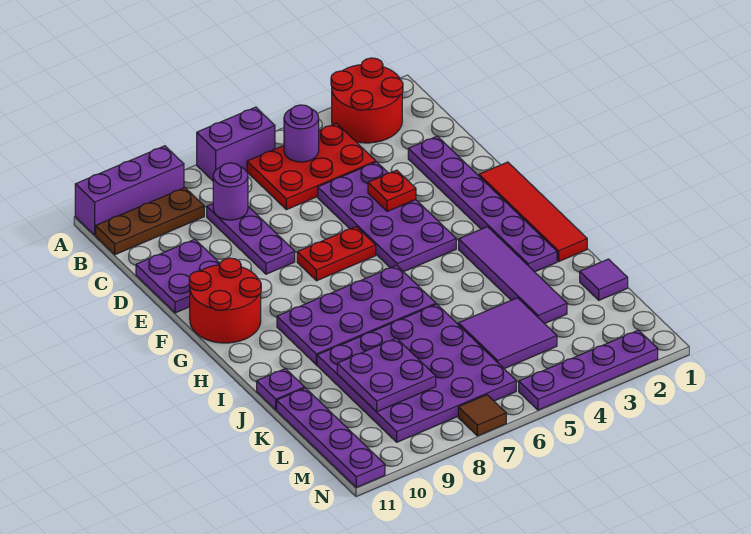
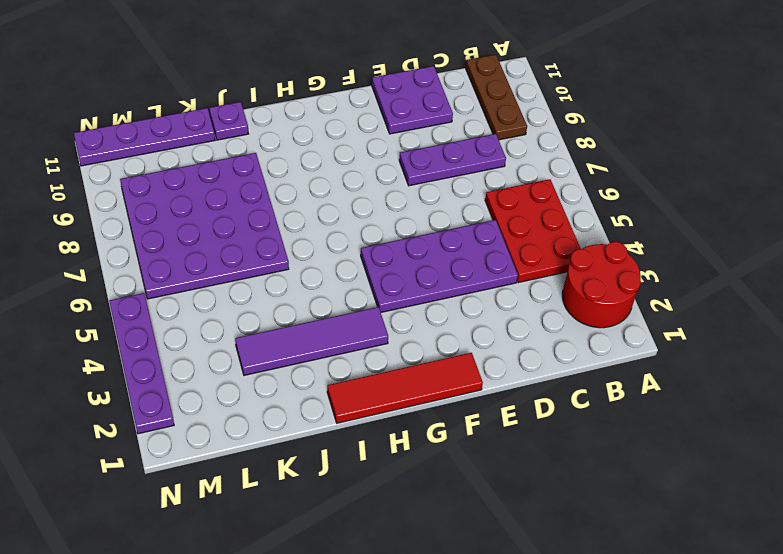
none -> purple brick A6:A7 level 1
none -> purple brick A9:A11 level 1
none -> purple plate D2:I2 level 1

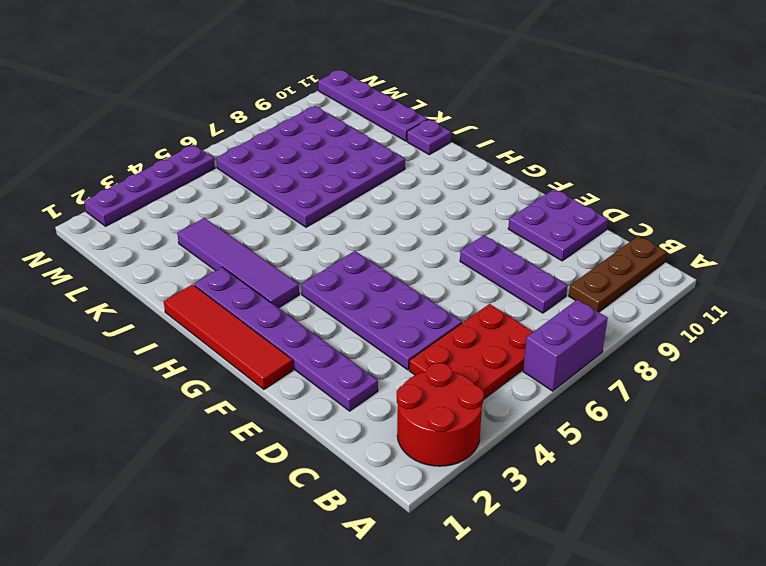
none -> purple brick A9:A11 level 1
none -> red plate F6:F7 level 1
none -> red round brick F10:G11 level 1

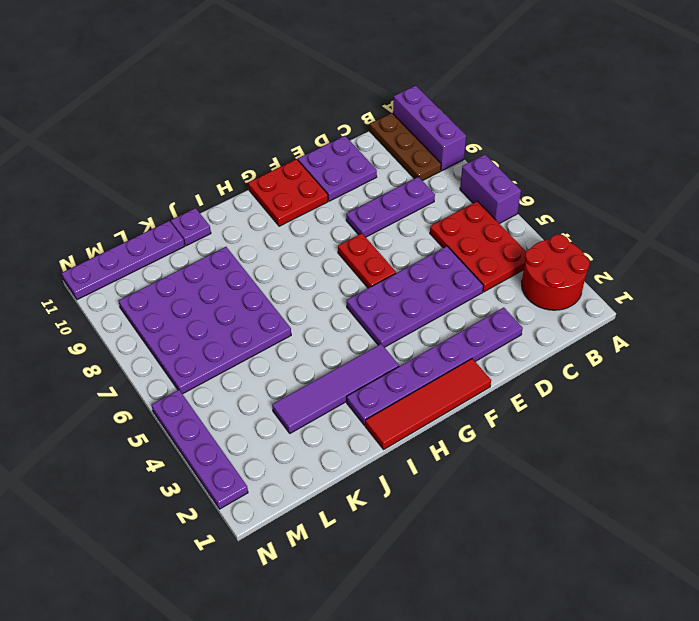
red plate F10:G11 level 1 -> red round brick F10:G11 level 1
none -> purple plate H6:I9 level 1
none -> purple tile K1 level 1
none -> purple tile K4:L5 level 1

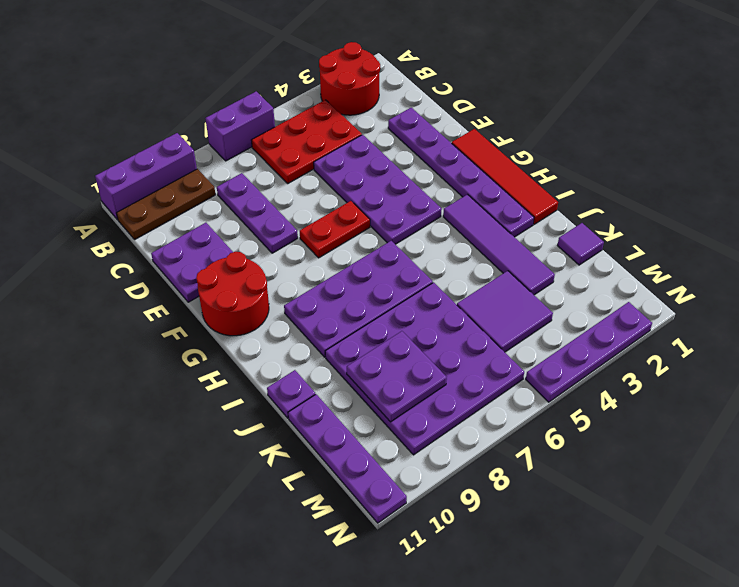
none -> brown tile N7 level 1
none -> purple round brick B5 level 2
none -> purple round brick C8 level 2

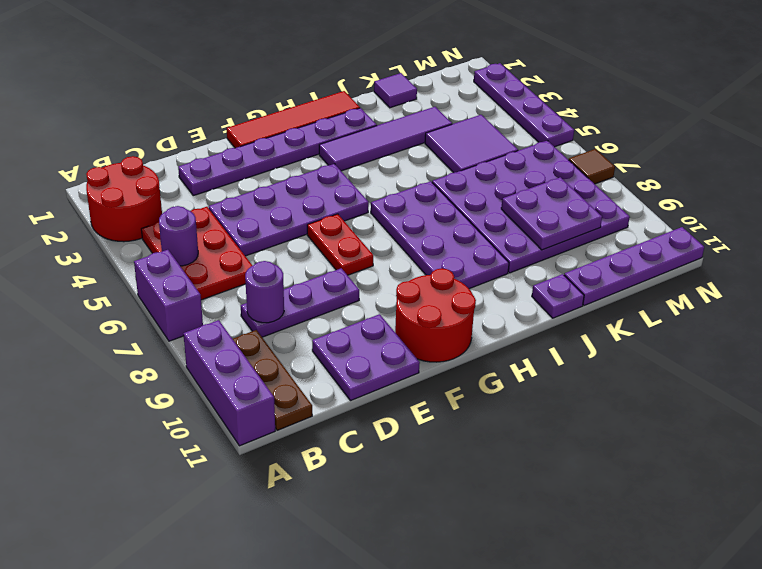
none -> red plate E4 level 2

